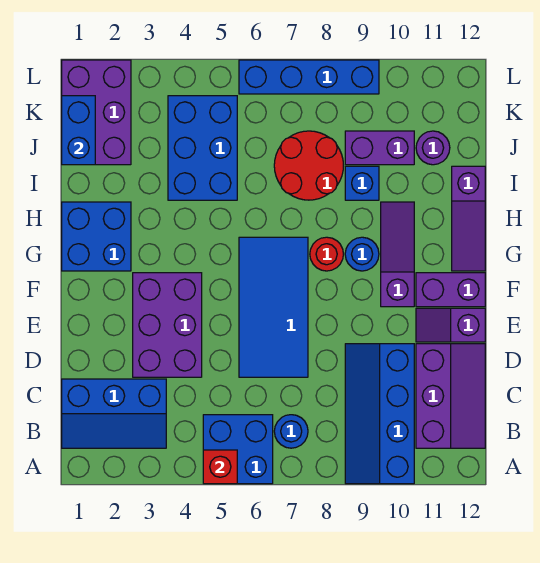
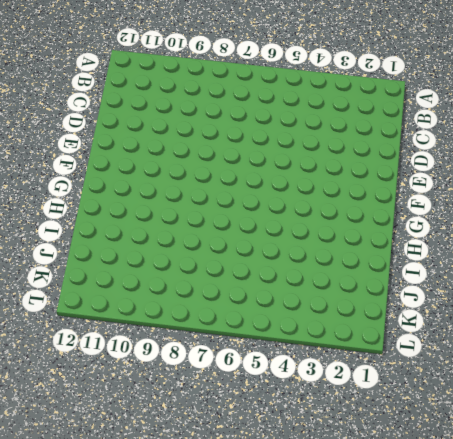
none -> blue brick A5:B6 level 1
none -> blue slope A9:D10 level 1 top 10
none -> blue slope B1:C3 level 1 top C

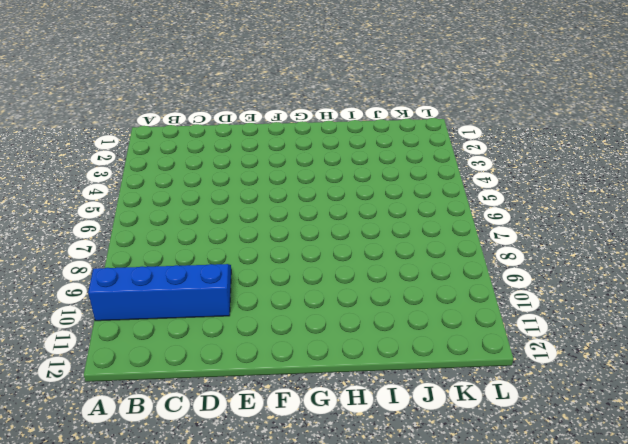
none -> blue brick A5:B6 level 1
none -> blue slope B1:C3 level 1 top C
none -> blue round brick B7 level 1

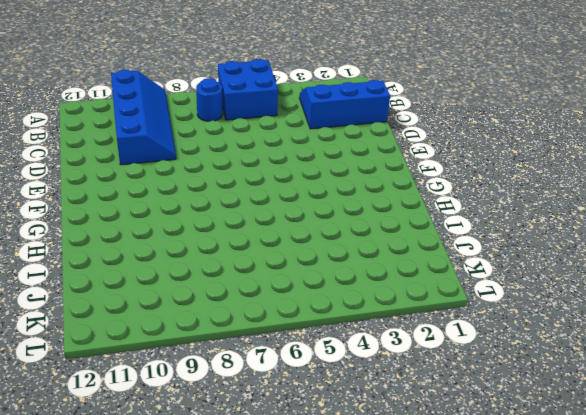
none -> purple slope B11:D12 level 1 top 11
none -> purple brick D3:F4 level 1
none -> blue tile D6:G7 level 1

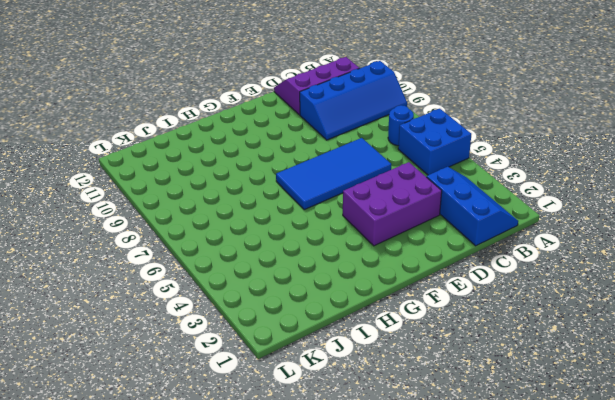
none -> purple slope E11:E12 level 1 top 12
none -> purple slope F10:H10 level 1 top F
none -> purple brick F11:F12 level 1

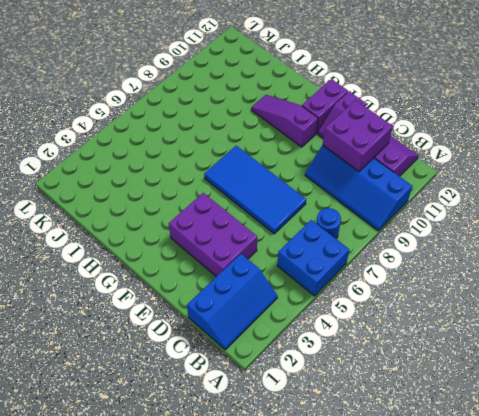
purple brick C10:D11 level 2 -> none
none -> blue brick G1:H2 level 1
none -> red round brick G8 level 1
none -> blue round brick G9 level 1

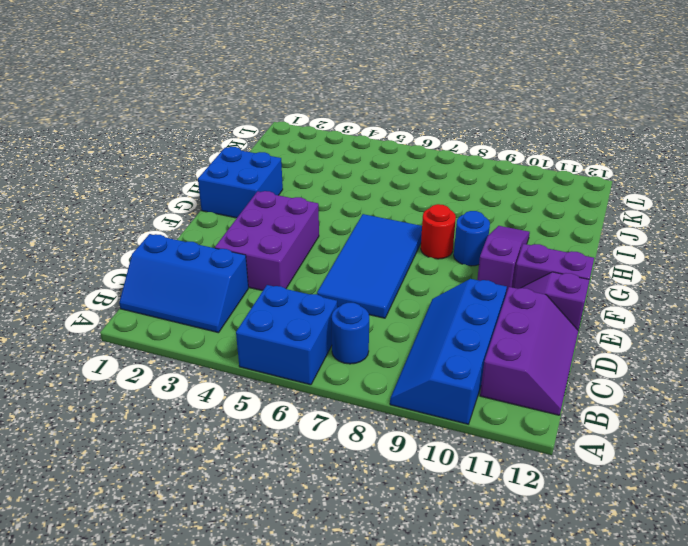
none -> purple slope G12:I12 level 1 top I
none -> blue brick I4:K5 level 1
none -> red round brick I7:J8 level 1

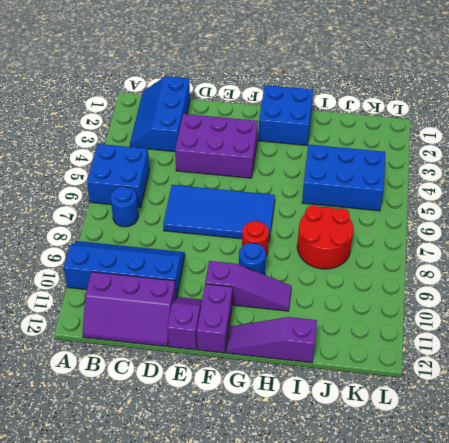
none -> blue brick I9 level 1
none -> purple brick J1:L2 level 1
none -> purple brick J9:J10 level 1

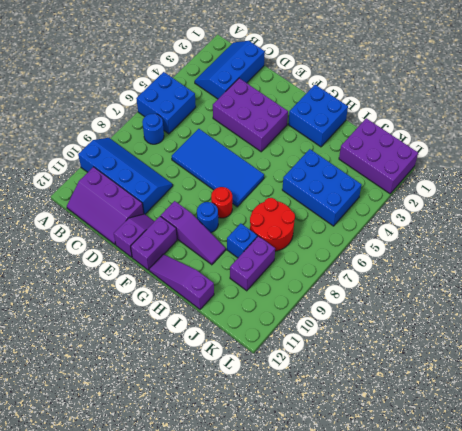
none -> purple round brick J11 level 1
none -> blue brick L6:L9 level 1
none -> red brick A5 level 2

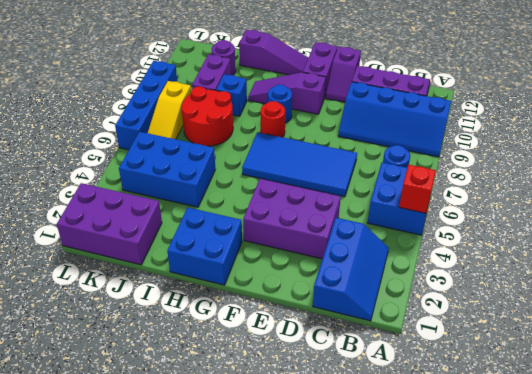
yellow slope K6:K8 level 1 top 8 -> none
none -> blue brick J1:K1 level 2

